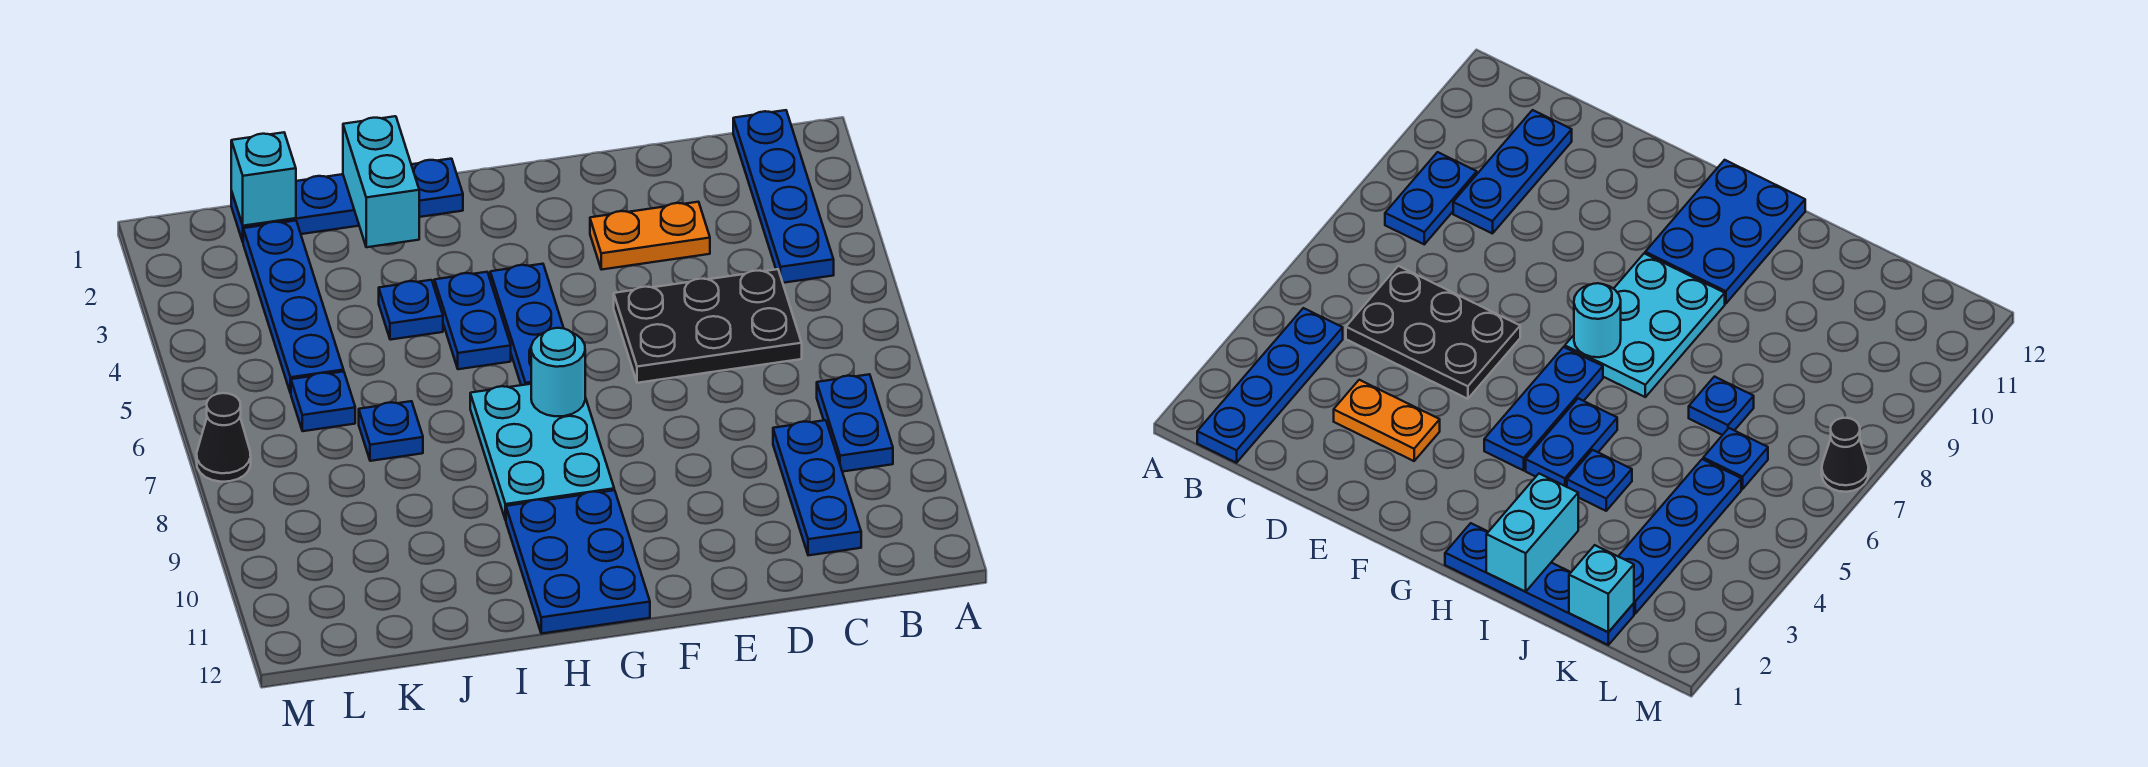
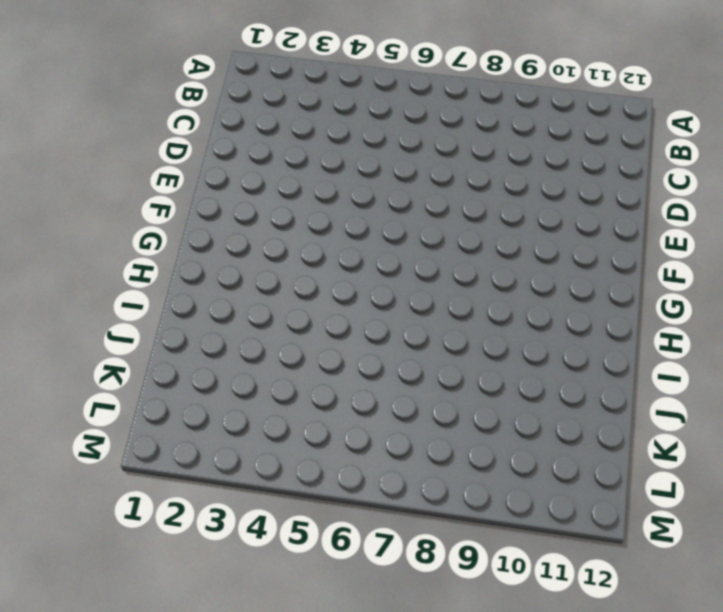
none -> blue plate B1:B4 level 1
none -> blue plate B8:B9 level 1
none -> black plate C5:E6 level 1

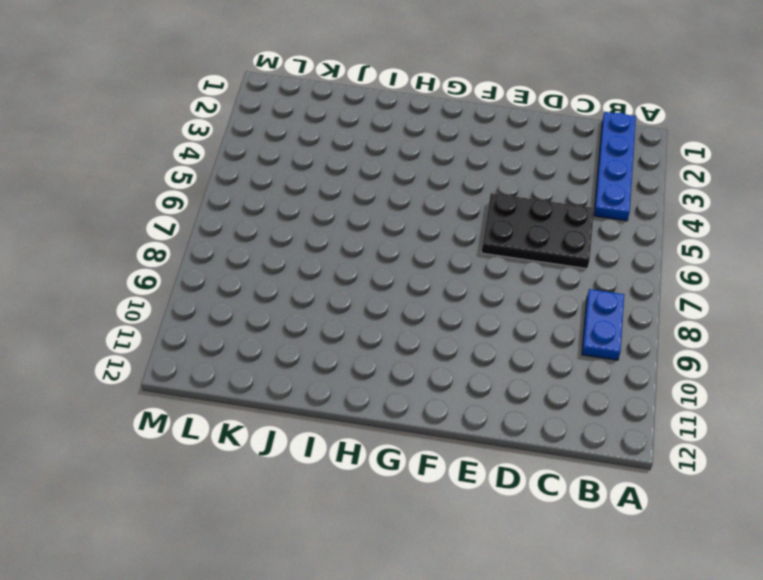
none -> blue plate C9:C11 level 1
none -> orange plate D3:E3 level 1
none -> blue plate G4:G6 level 1

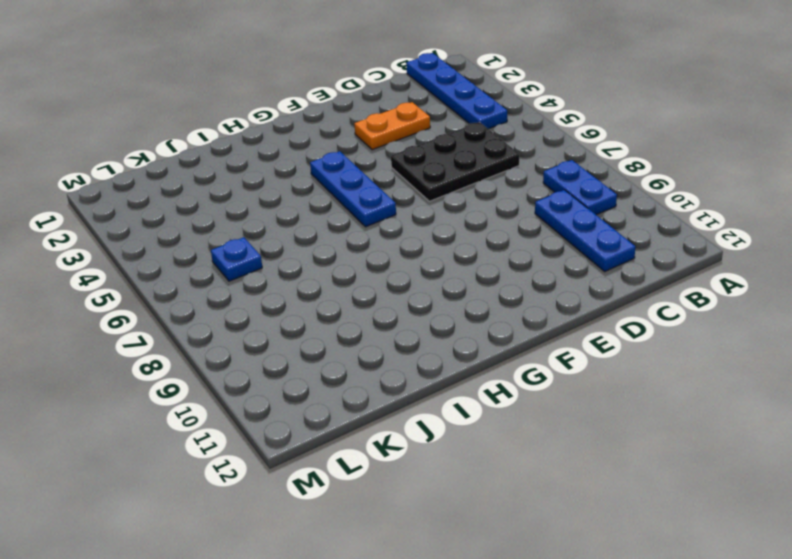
none -> cyan plate G7:H9 level 1
none -> blue plate G10:H12 level 1
none -> blue plate H1:K1 level 1

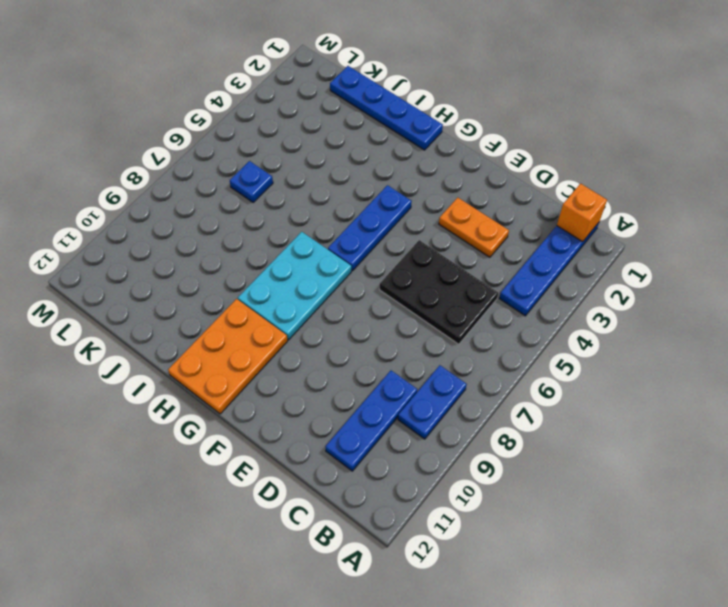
orange brick B1 level 2 -> none
orange plate G10:H12 level 1 -> blue plate G10:H12 level 1
none -> blue plate H4:H5 level 1
none -> blue plate I4 level 1
none -> blue plate J7 level 1

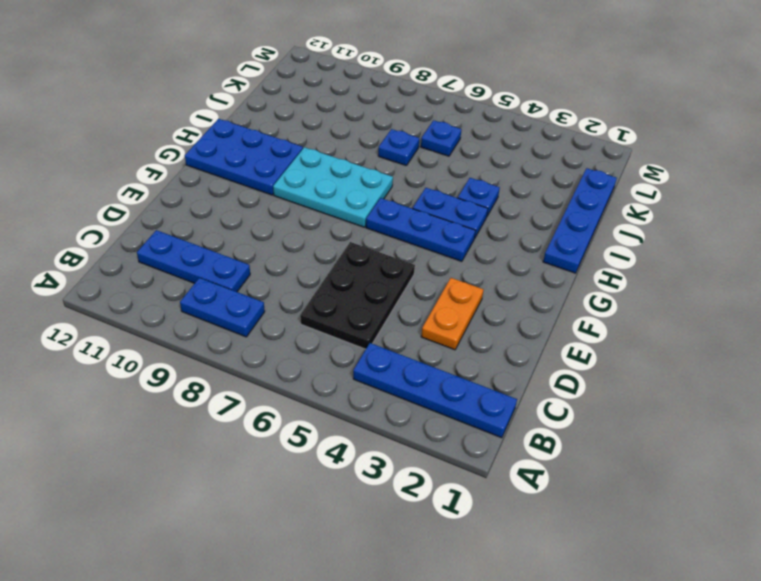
none -> blue plate K2:K5 level 1
none -> black cone M7 level 1
none -> cyan round brick G7 level 2

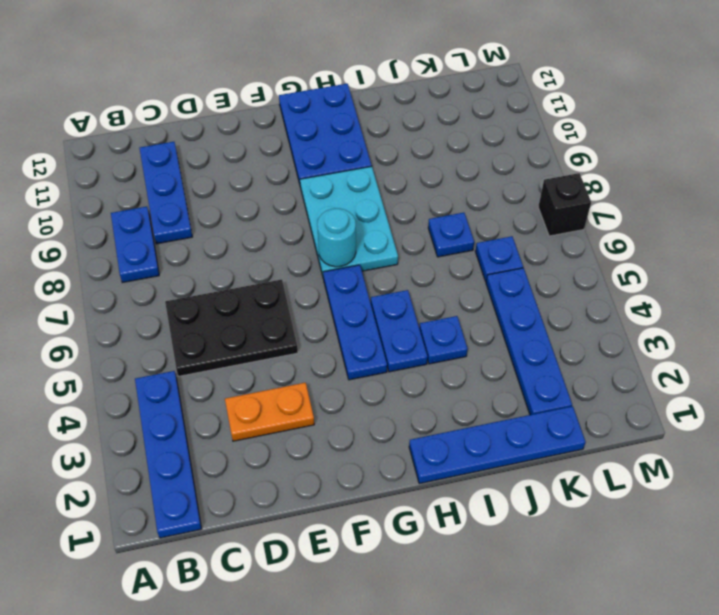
black brick M7 level 1 -> black cone M7 level 1
none -> cyan brick I1:I2 level 2
none -> cyan brick K1 level 2

